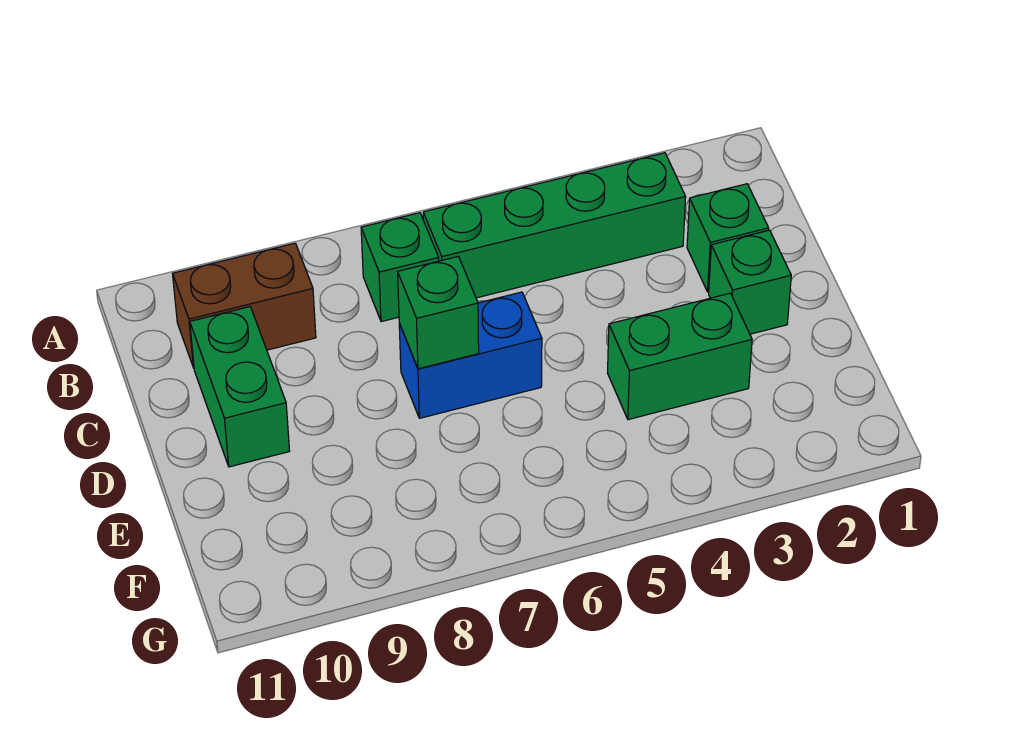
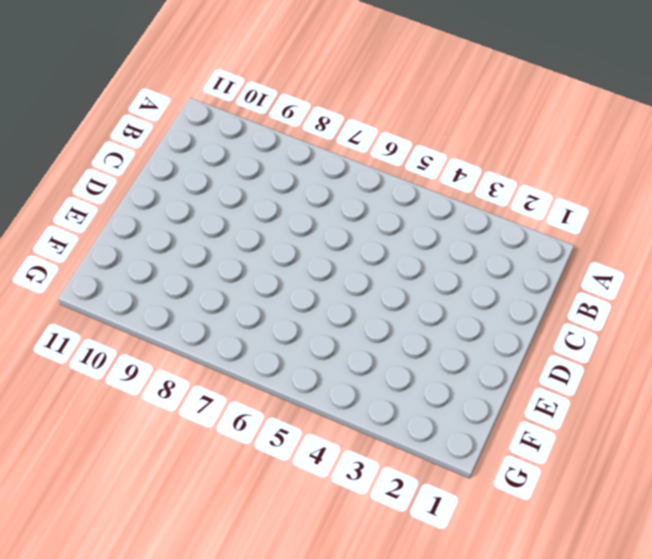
none -> green brick B3:B6 level 1
none -> green brick B7 level 1

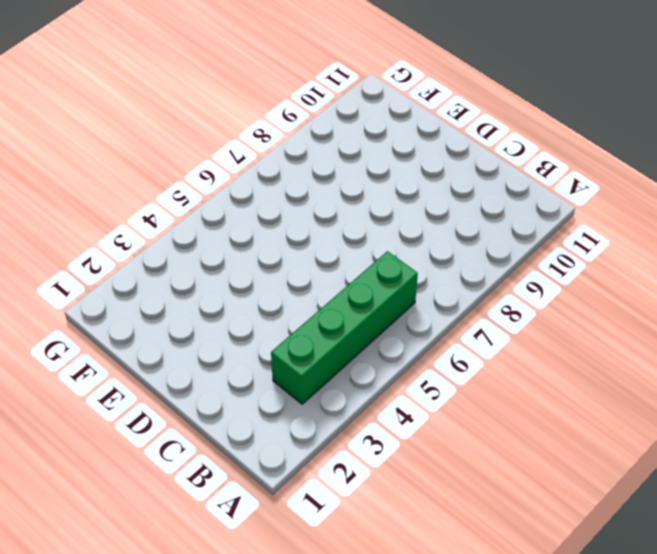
none -> green brick B7 level 1
none -> brown brick B9:B10 level 1

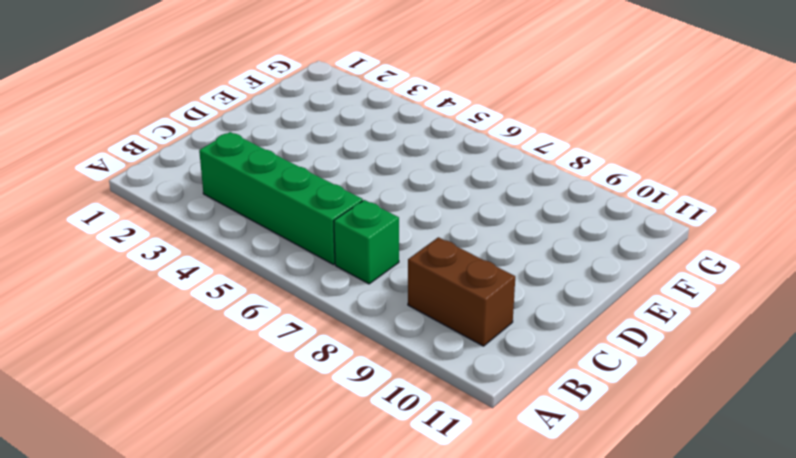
none -> green brick C2 level 1
none -> green brick C10:D10 level 1

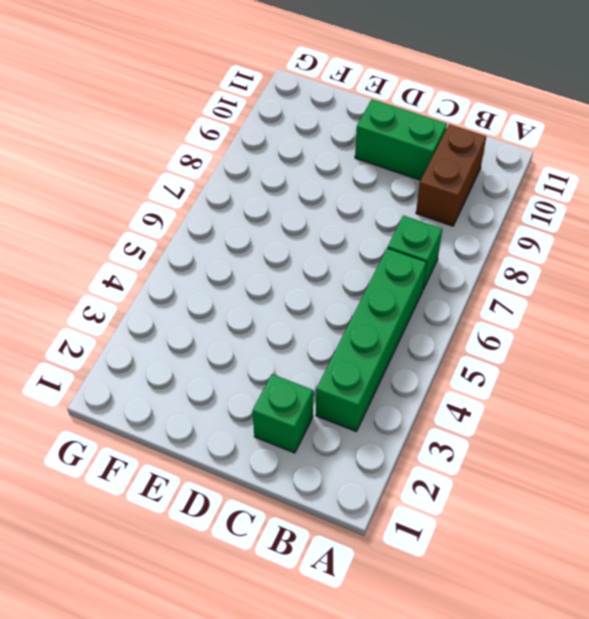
none -> green brick D2 level 1
none -> blue brick D6:D7 level 1

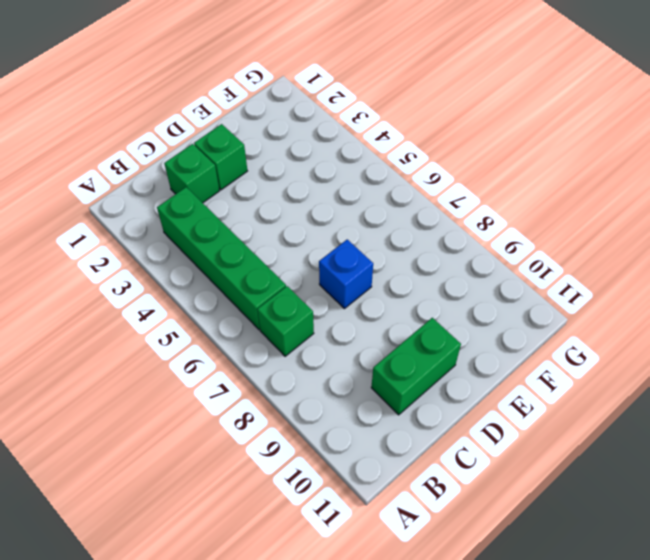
blue brick D7 level 1 -> blue brick D6:D7 level 1
none -> brown brick B9:B10 level 1
none -> green brick E3:E4 level 1

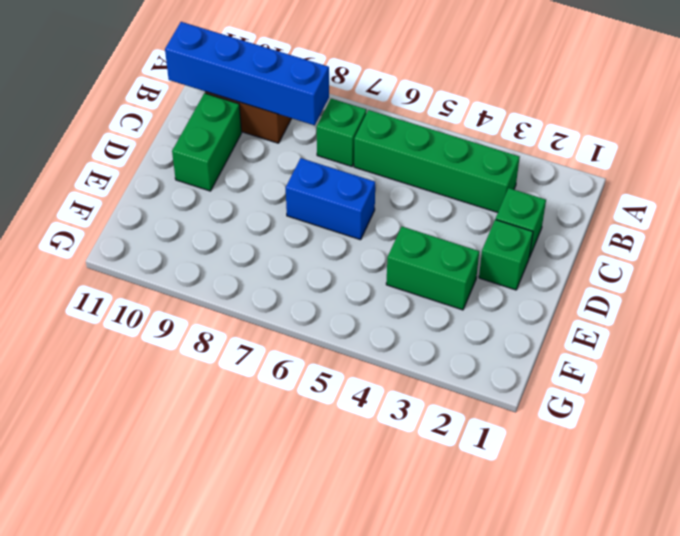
blue brick B8:B11 level 2 -> none
none -> green brick D7 level 2

